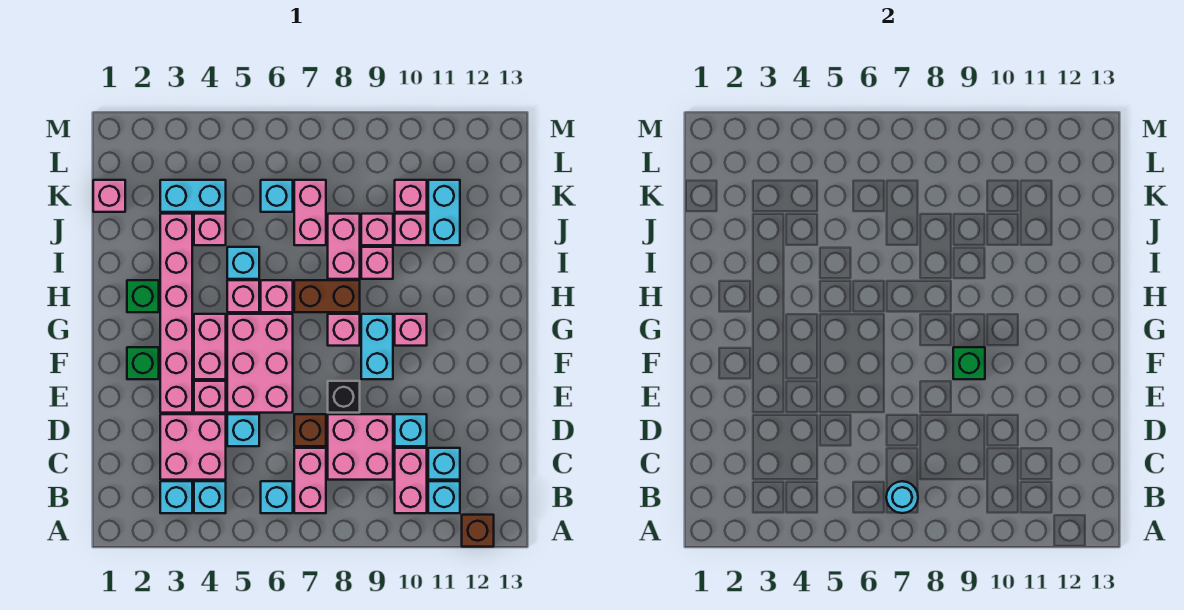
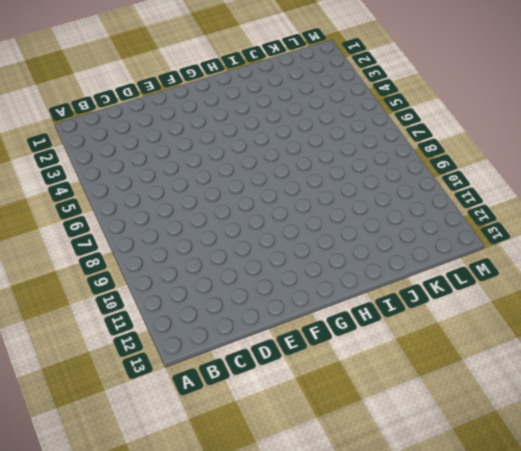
none -> brown brick A12 level 1
none -> cyan brick B3 level 1
none -> cyan brick B4 level 1
none -> cyan brick B6 level 1

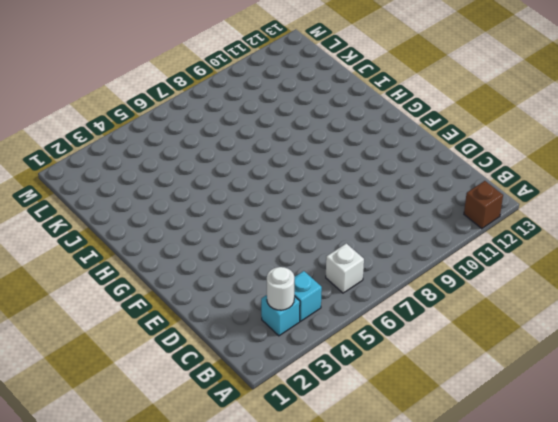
white round brick B3 level 2 -> none
white brick B6 level 1 -> cyan brick B6 level 1
none -> pink brick B7:C7 level 1
none -> pink brick B10:C10 level 1
none -> cyan brick B11 level 1
none -> pink brick C3:D4 level 1

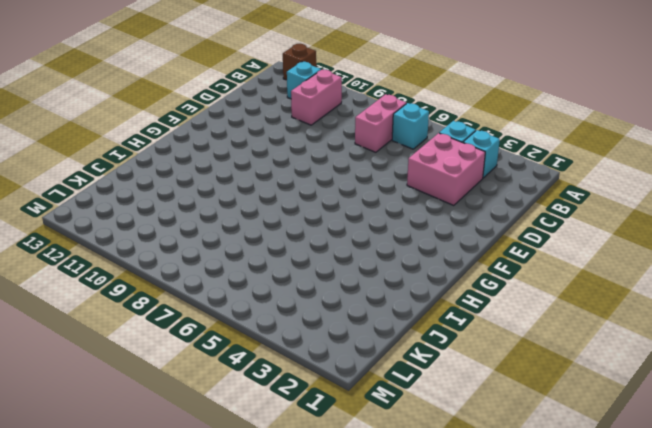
none -> pink brick C8:D9 level 1
none -> cyan brick C11 level 1
none -> cyan brick D5 level 1
none -> brown brick D7 level 1

